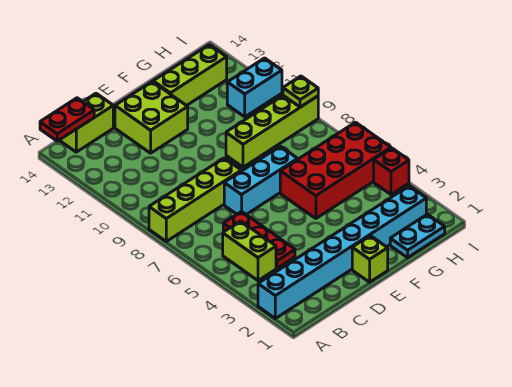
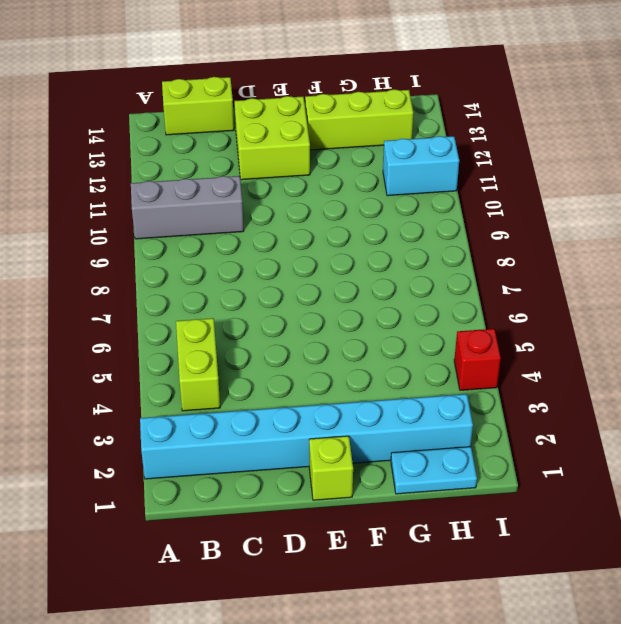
grey brick A10:C10 level 1 -> none
none -> lime brick A8:D8 level 1
none -> red plate C4:C6 level 1
none -> cyan brick D7:F7 level 1

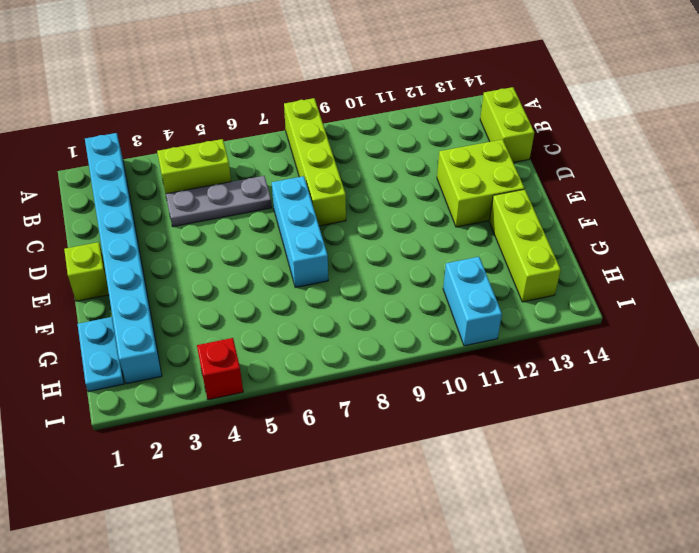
grey plate C4:C6 level 1 -> red plate C4:C6 level 1
none -> red brick F5:I6 level 1
none -> lime brick F9:I9 level 1
none -> red plate A14:B14 level 2

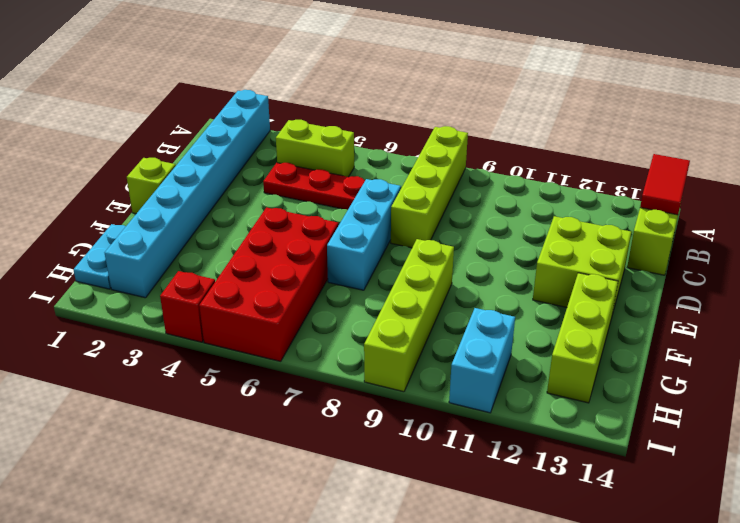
red tile A14:B14 level 2 -> red plate A14:B14 level 2
none -> lime plate I9 level 2

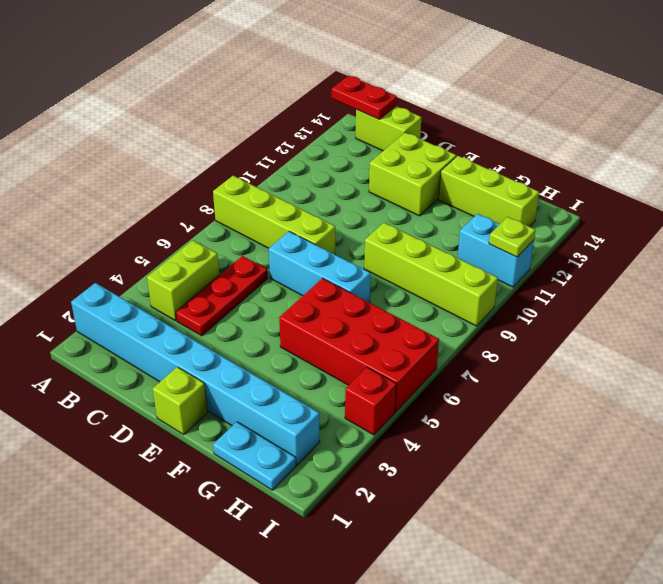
lime plate I11 level 2 -> lime plate I9 level 2

